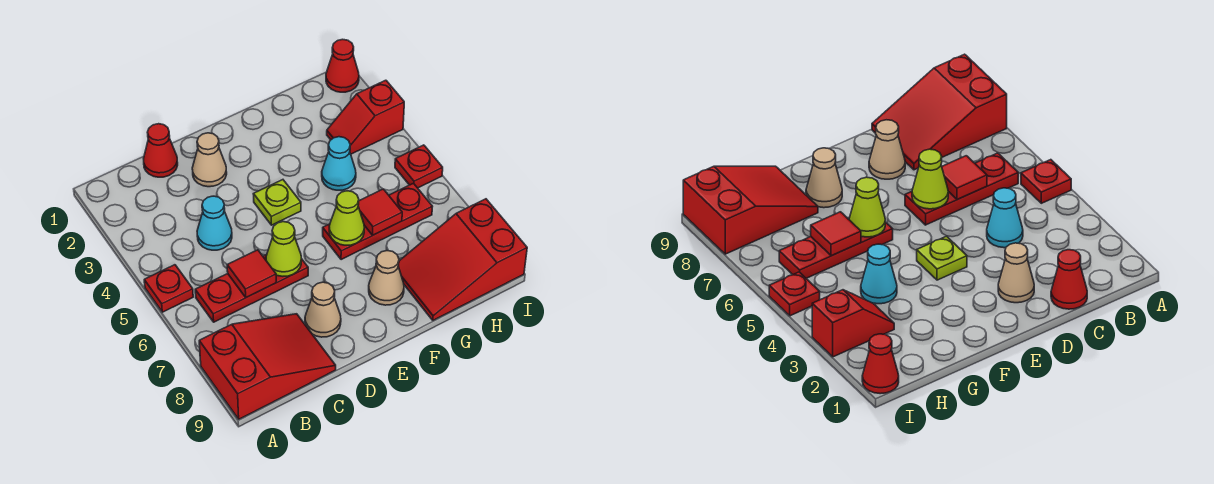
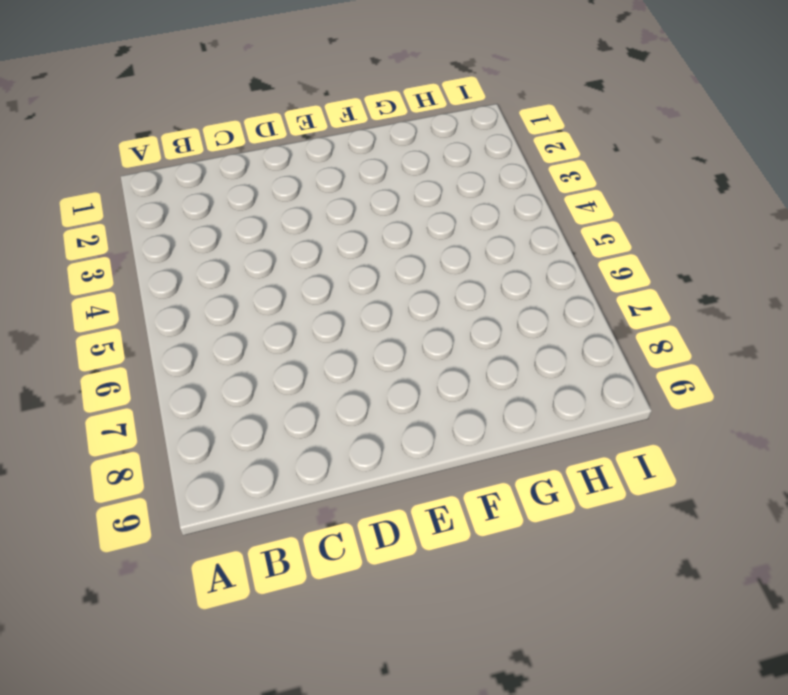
none -> red plate A5 level 1
none -> red slope A8:C9 level 1 top A
none -> red plate B6:D6 level 1

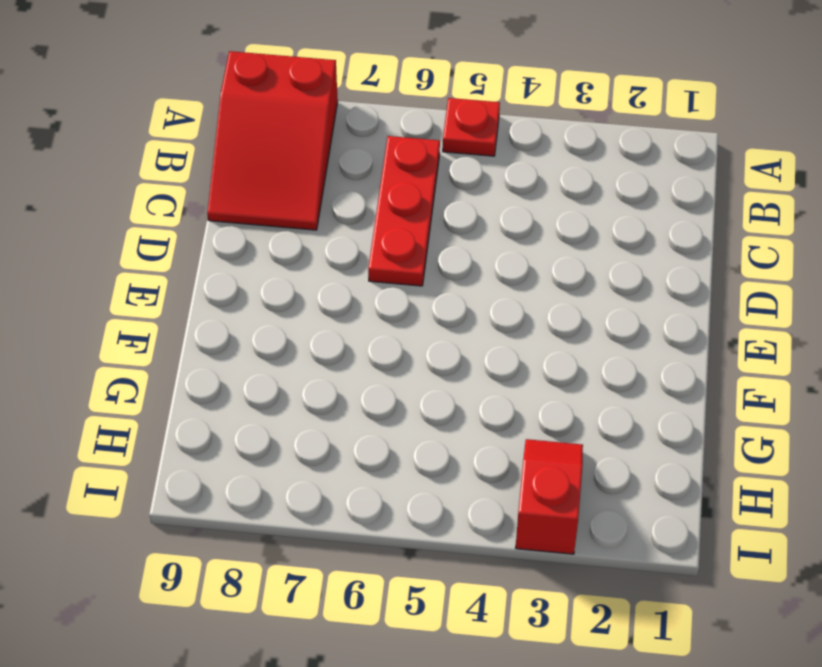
none -> red cone C1 level 1
none -> cyan cone C4 level 1
none -> tan cone D2 level 1

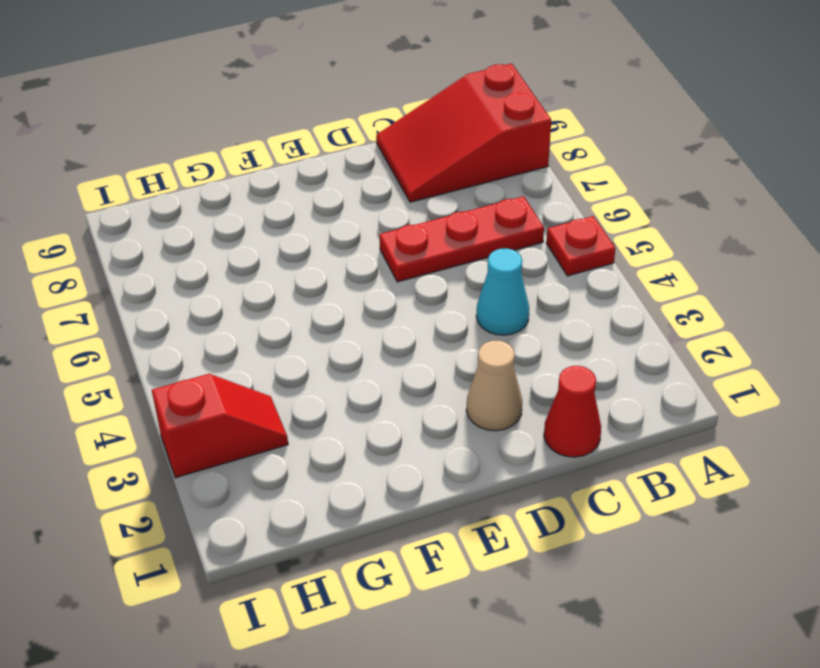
none -> tan cone D8 level 1
none -> lime plate E4 level 1
none -> red plate F6:H6 level 1

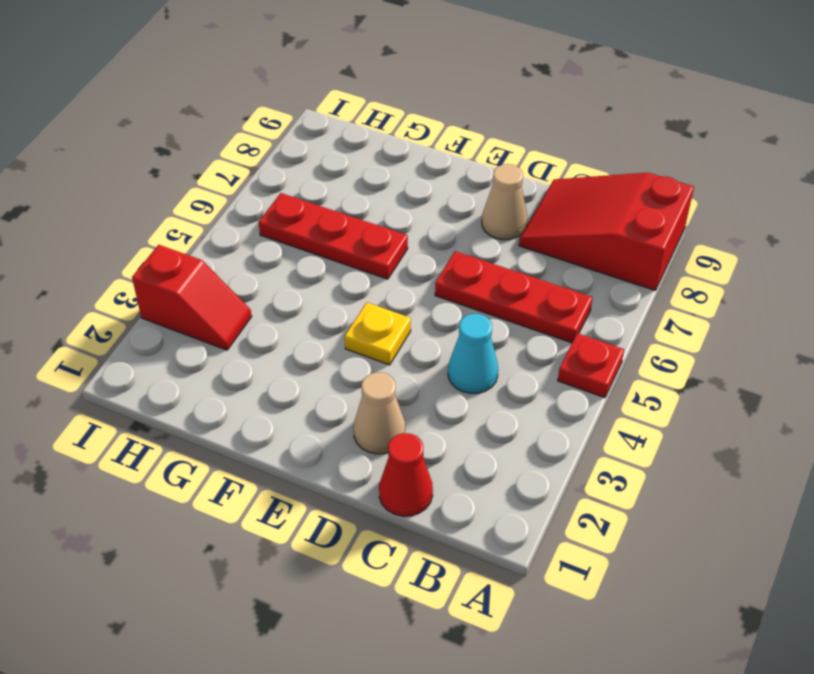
yellow plate E4 level 1 -> lime plate E4 level 1
none -> tan cone F8 level 1
none -> cyan cone G4 level 1
none -> red slope G8:I9 level 1 top I

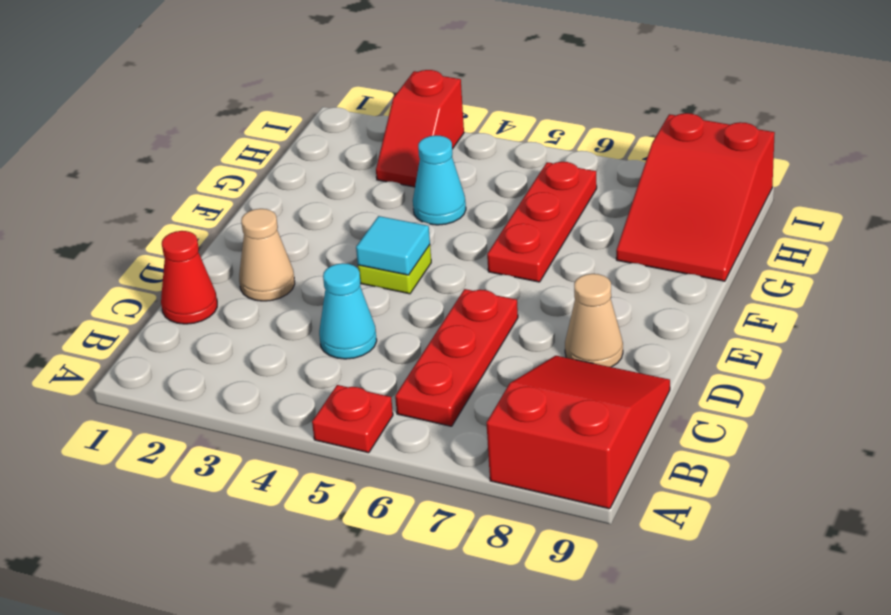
cyan tile E4 level 2 -> none
none -> tan cone F8 level 1
none -> red cone I1 level 1
none -> red plate I5 level 1

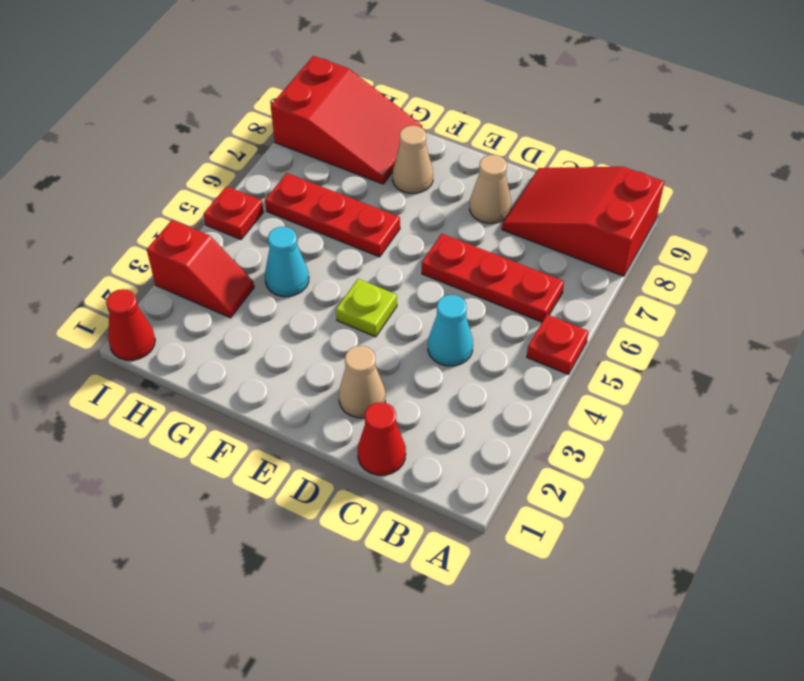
none -> red tile C6 level 2
none -> lime cone D6 level 2
none -> lime cone F6 level 2

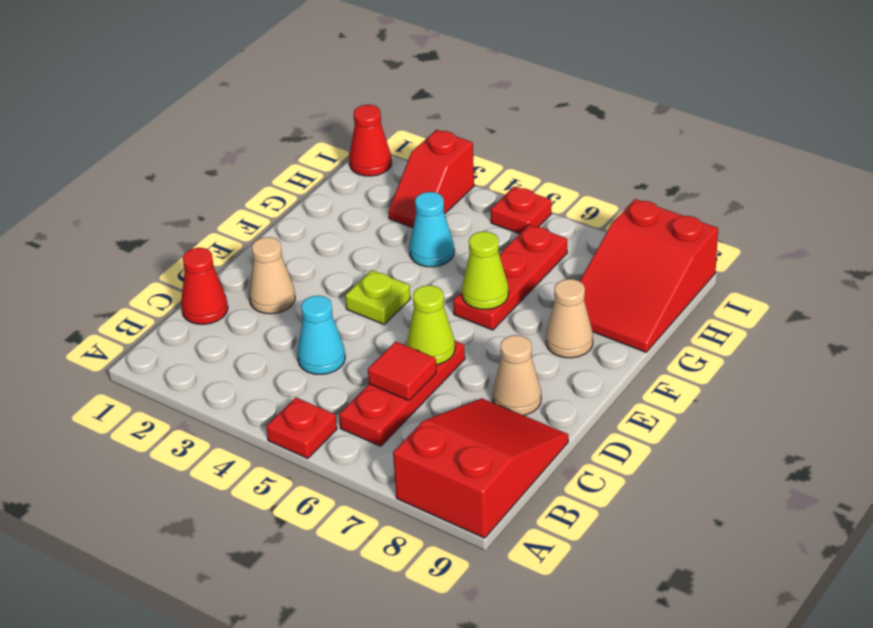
none -> red tile G6 level 2

